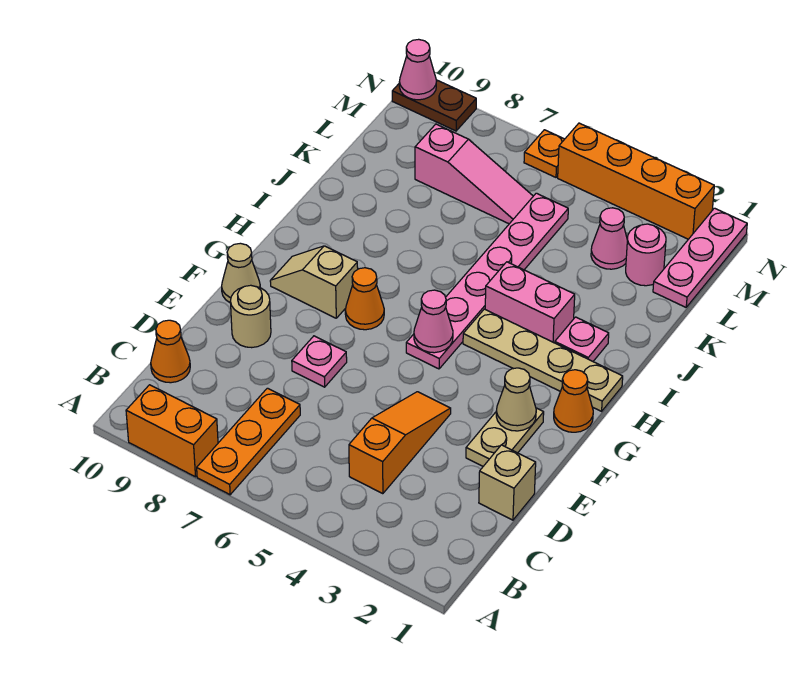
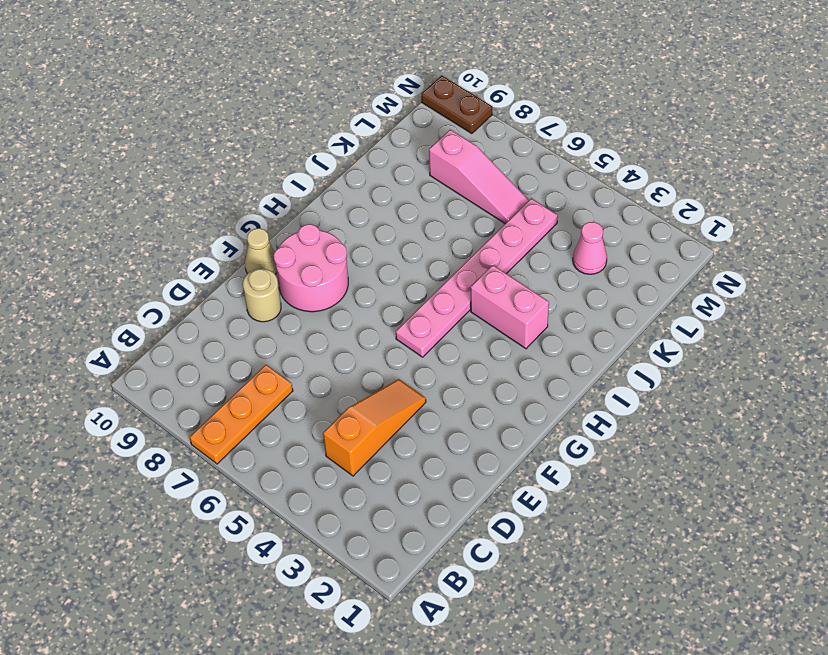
pink round brick F8:G9 level 1 -> tan slope G8:G9 level 1 top 8
none -> orange brick A8:A9 level 1
none -> orange cone C10 level 1
none -> tan brick D1 level 1

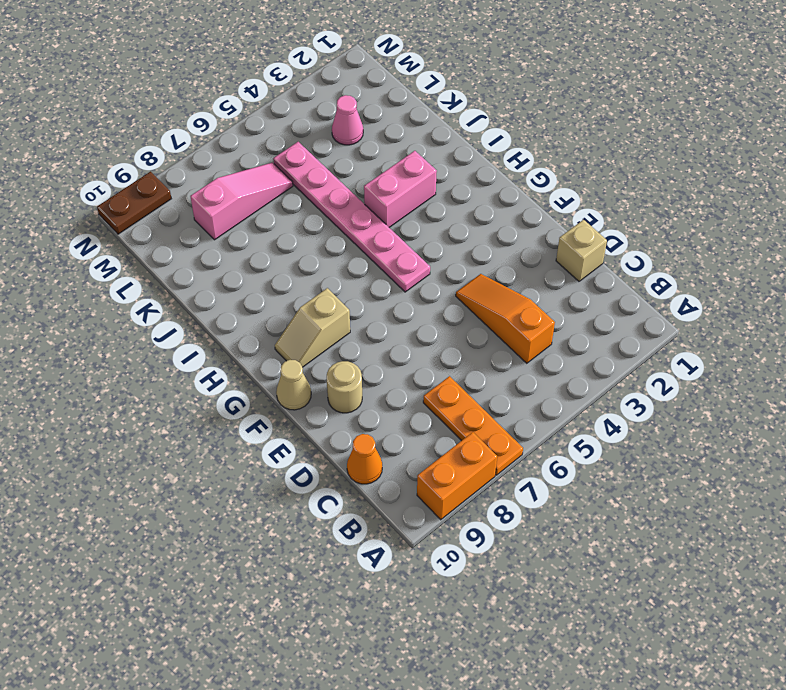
none -> tan plate E2:F2 level 1
none -> pink plate E7 level 1
none -> orange cone G1 level 1

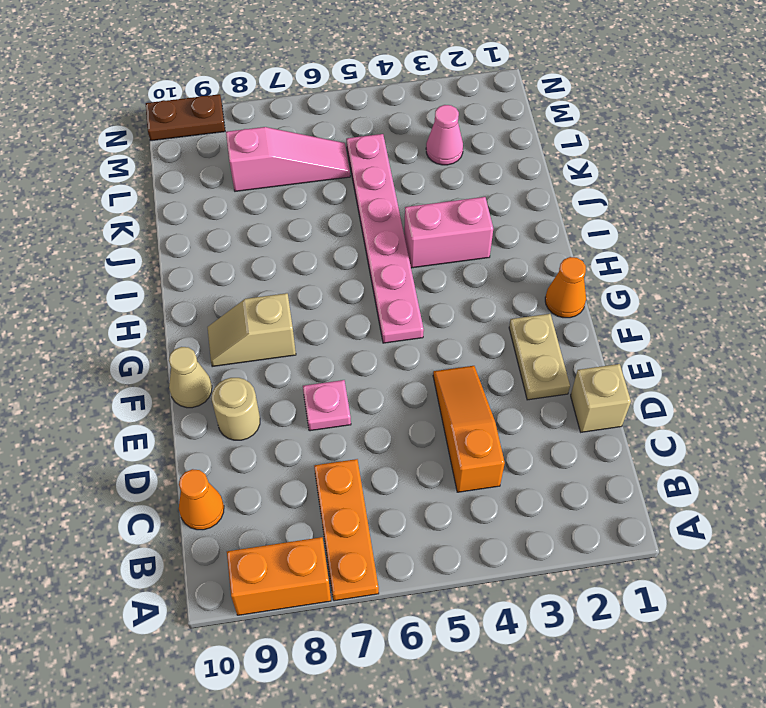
none -> orange cone G7 level 1
none -> tan plate H1:H4 level 1
none -> pink plate I2 level 1

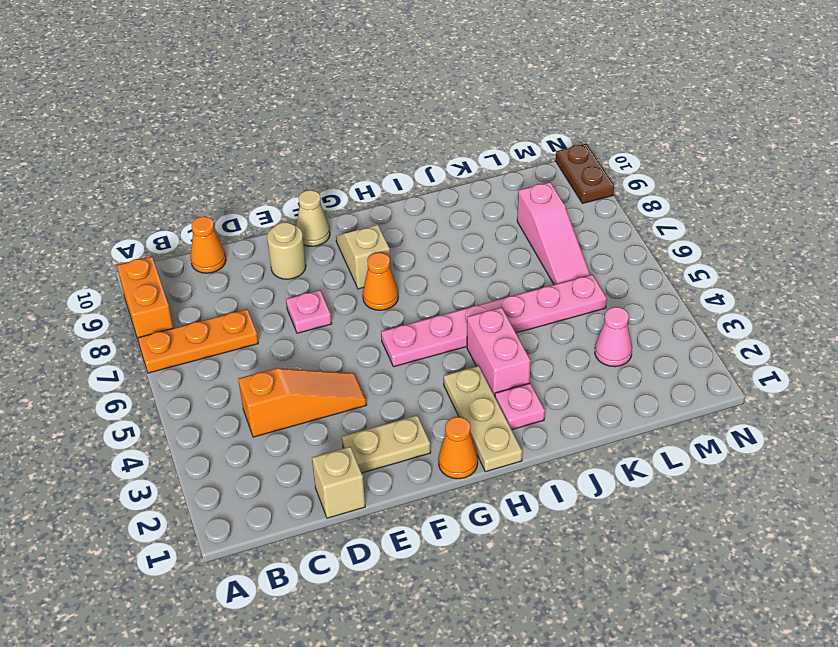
tan plate H1:H3 level 1 -> tan plate H1:H4 level 1
none -> pink plate L1:N1 level 1
none -> pink round brick L2 level 1
none -> orange brick N2:N5 level 1

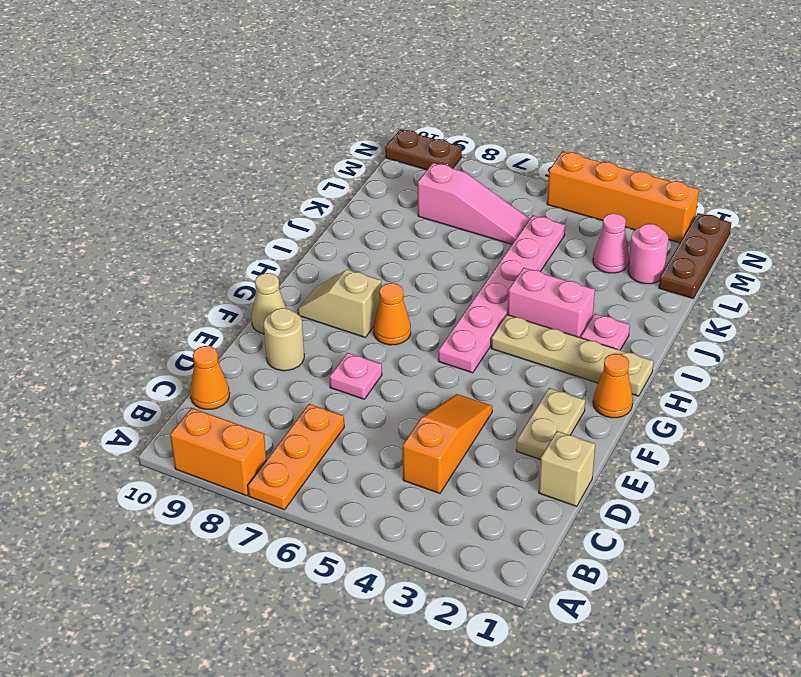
brown plate L1:N1 level 1 -> pink plate L1:N1 level 1
none -> orange plate N6 level 1
none -> tan cone F2 level 2
none -> pink cone G5 level 2

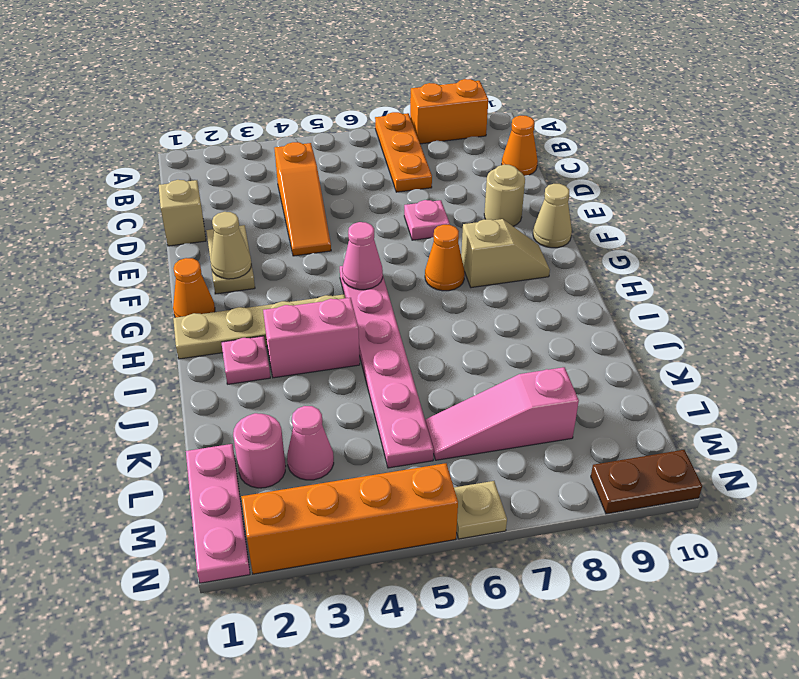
tan plate N6 level 1 -> orange plate N6 level 1
none -> pink cone N10 level 2

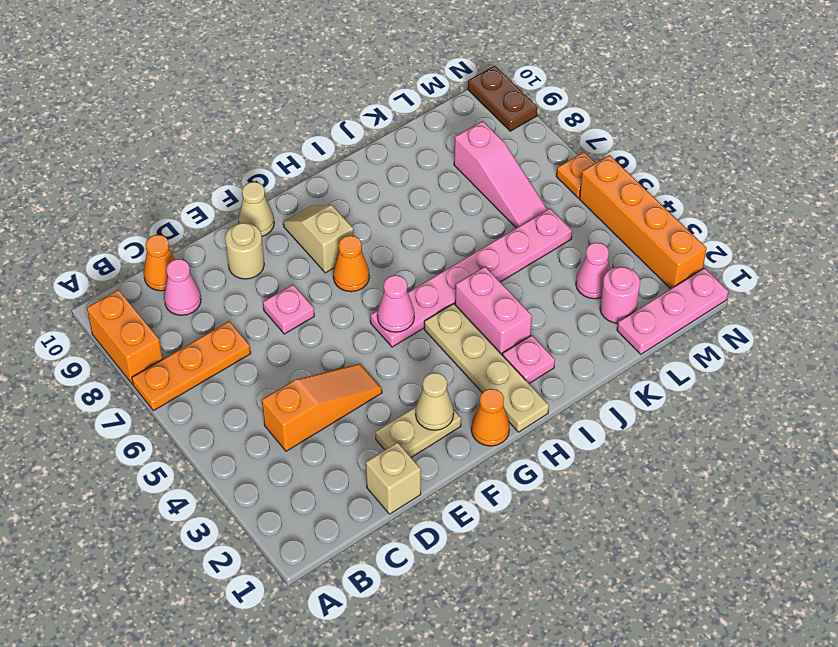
pink cone C9 level 1 -> pink cone N10 level 2

